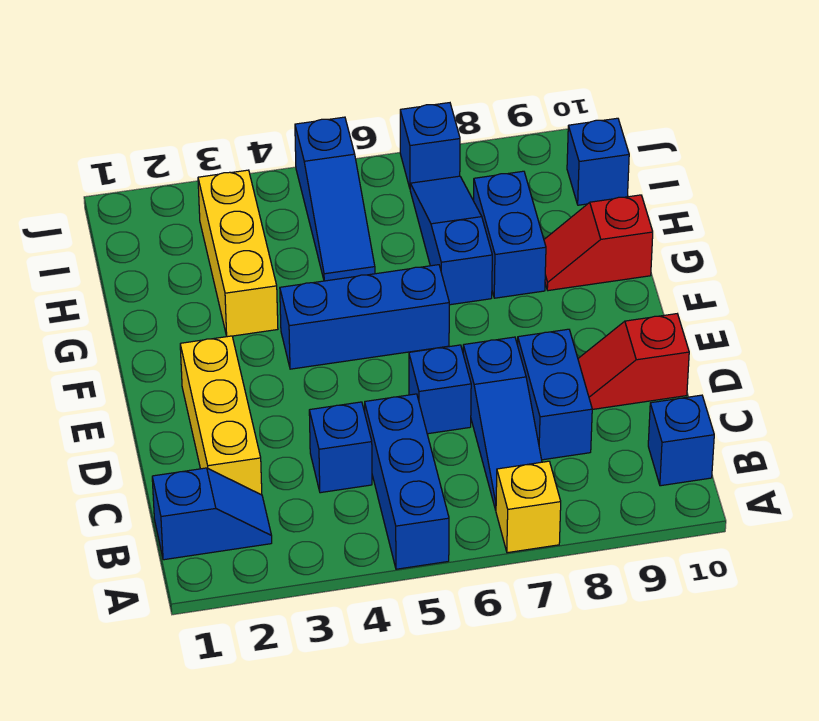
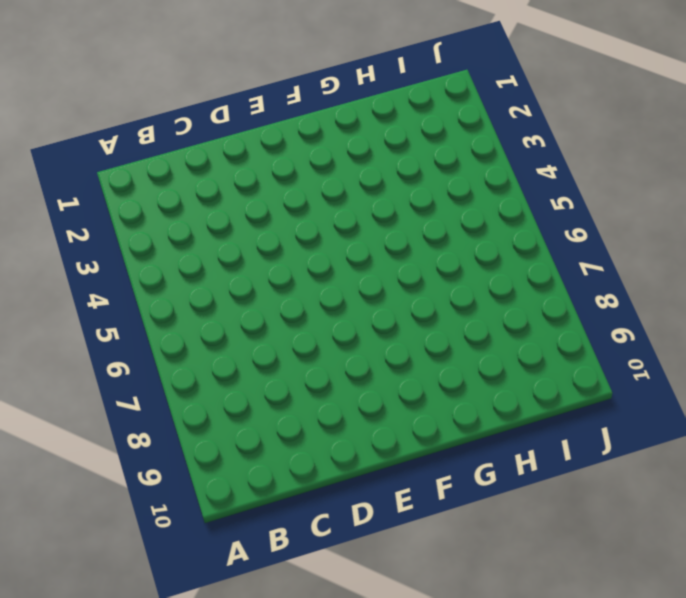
none -> blue brick A5:C5 level 1
none -> yellow brick A7 level 1
none -> blue slope B1:B2 level 1 top 1

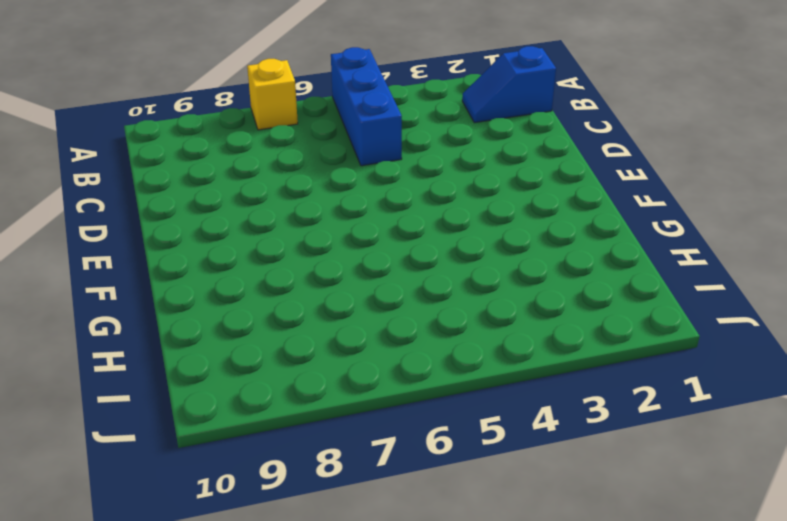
none -> blue slope B7:D7 level 1 top D
none -> blue brick B10 level 1
none -> yellow brick C2:E2 level 1

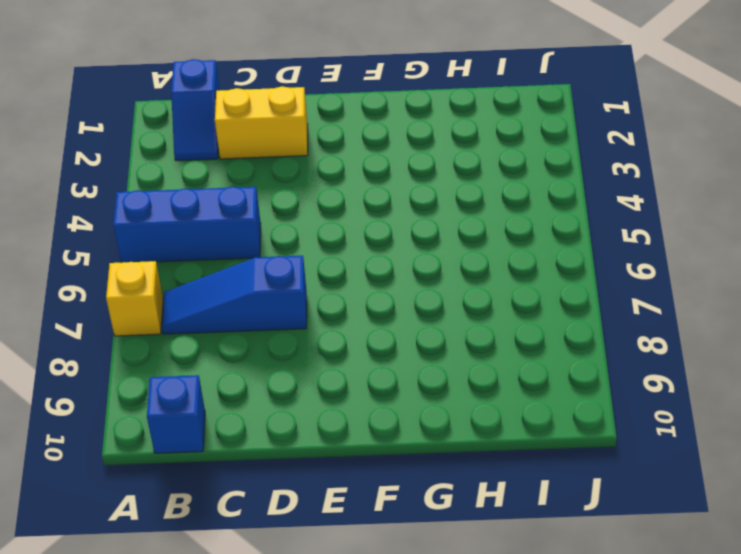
yellow brick C2:D2 level 1 -> yellow brick C2:E2 level 1
none -> blue brick C4 level 1
none -> blue brick C8:D8 level 1
none -> blue brick D6 level 1

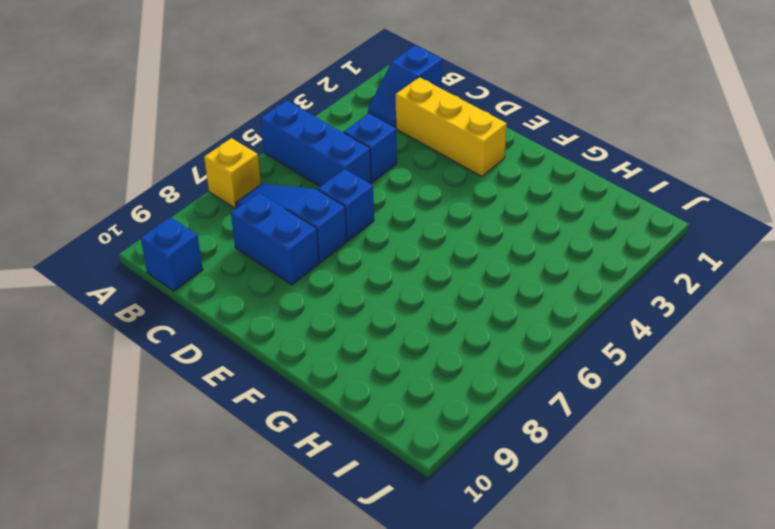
none -> red slope D9:D10 level 1 top 10
none -> blue brick F4:F6 level 1
none -> yellow brick G3:I3 level 1

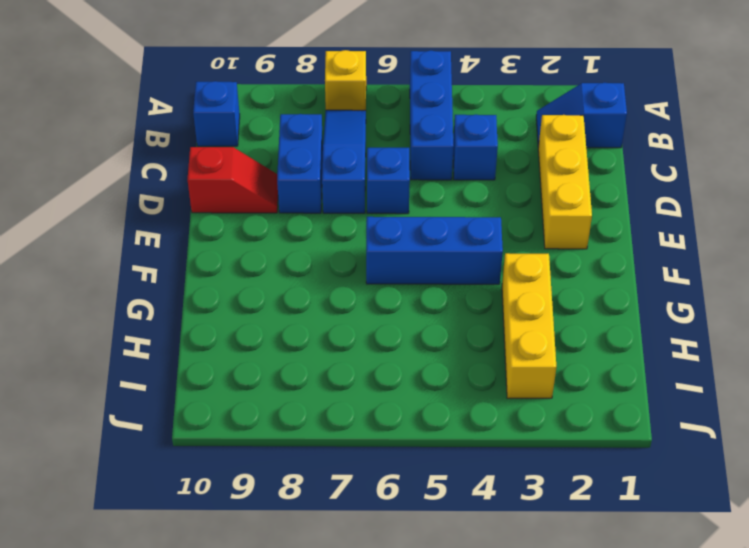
none -> blue slope G7:I7 level 1 top G
none -> blue brick G8:H8 level 1
none -> red slope G9:G10 level 1 top 10

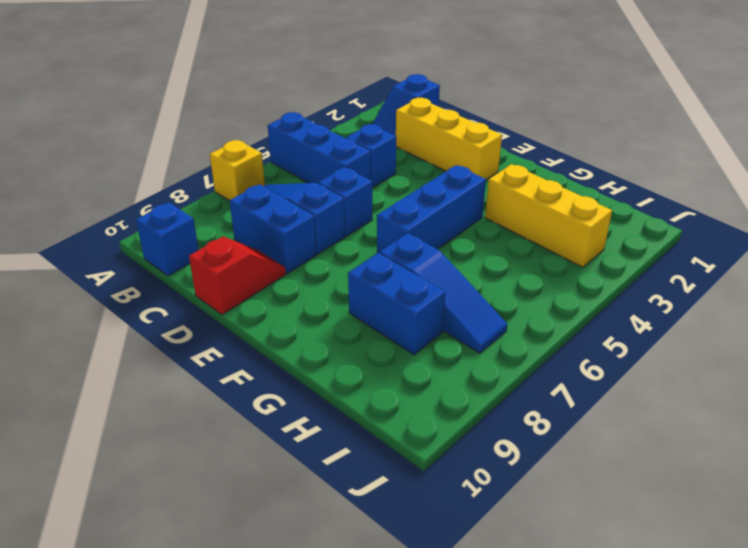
none -> red slope G9:G10 level 1 top 10
none -> blue slope H5:J5 level 1 top J
none -> blue brick I10 level 1

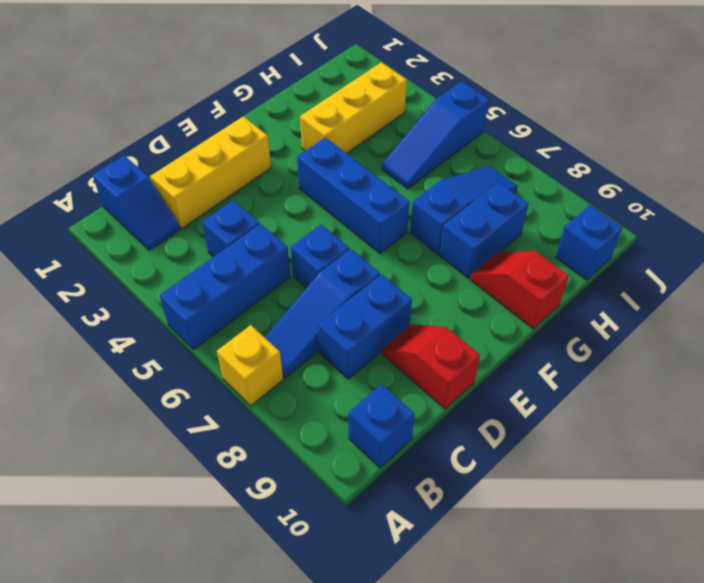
none -> blue brick J7 level 1

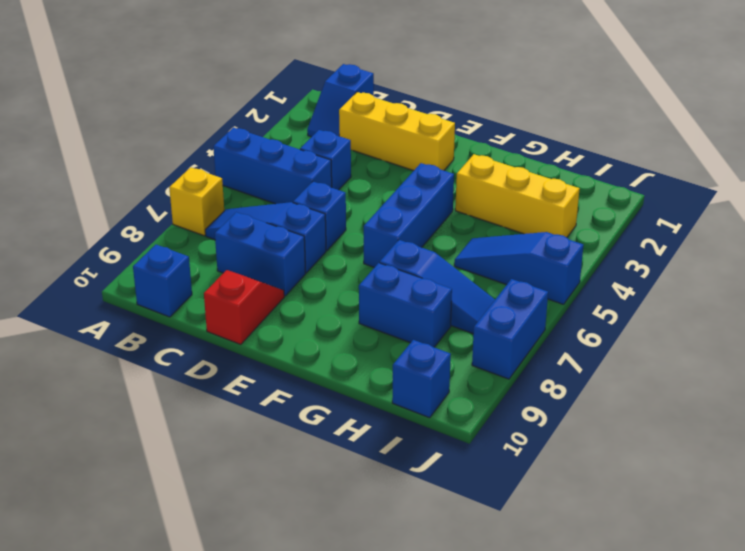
blue brick J7:J8 level 1 -> blue brick J7 level 1
none -> red slope G9:G10 level 1 top 10

